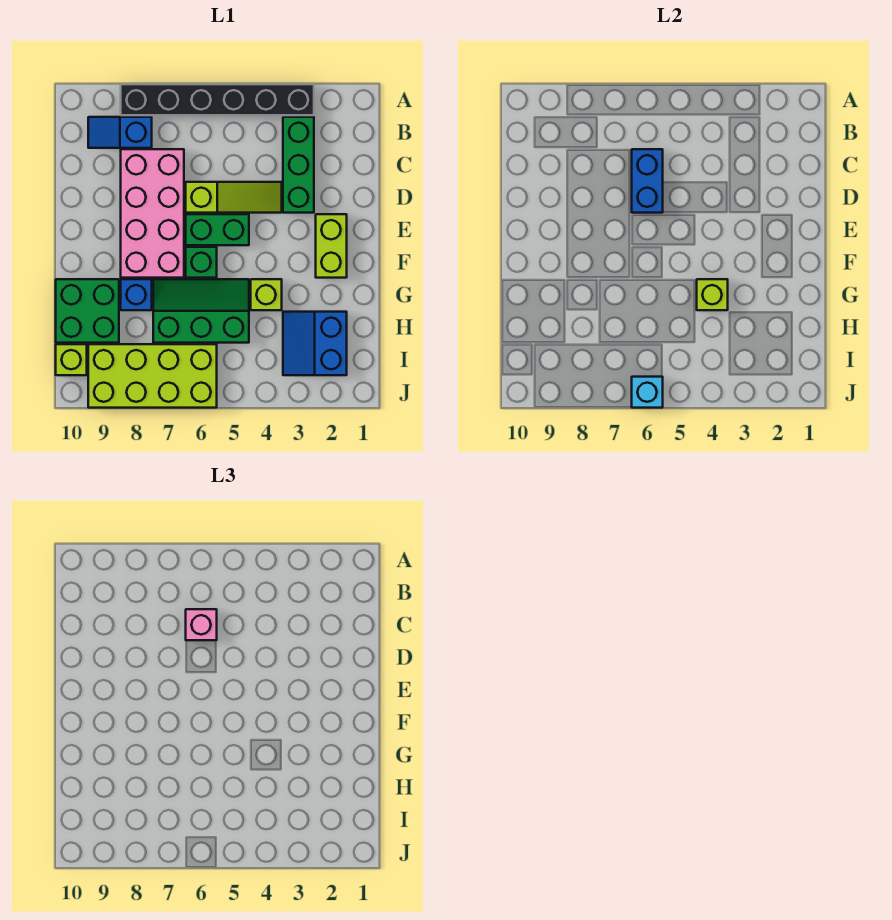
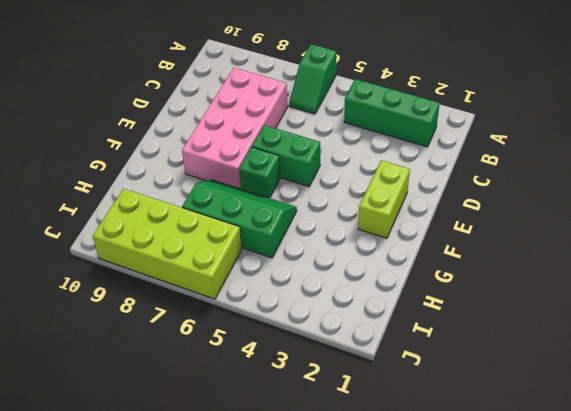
green slope A6:B6 level 1 top A -> black brick A3:A8 level 1
green brick B2:B4 level 1 -> green brick B3:D3 level 1
none -> blue slope B8:B9 level 1 top 8
none -> lime slope D4:D6 level 1 top 6
none -> lime brick G4 level 1

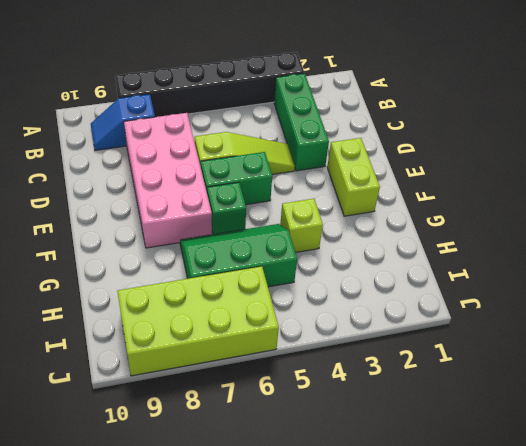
none -> blue brick G8 level 1
none -> green brick G9:H10 level 1
none -> blue slope H2:I3 level 1 top 2

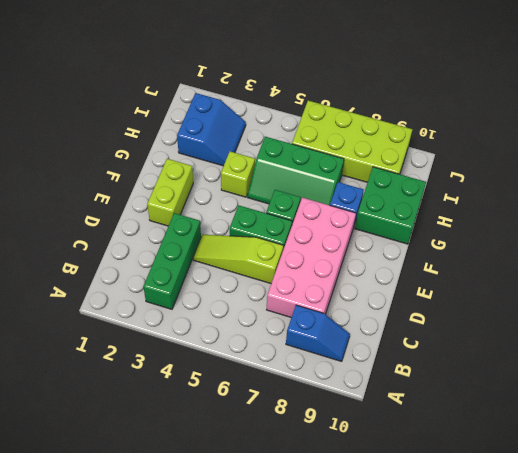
none -> black brick A3:A8 level 1
none -> lime brick I10 level 1
none -> blue brick C6:D6 level 2

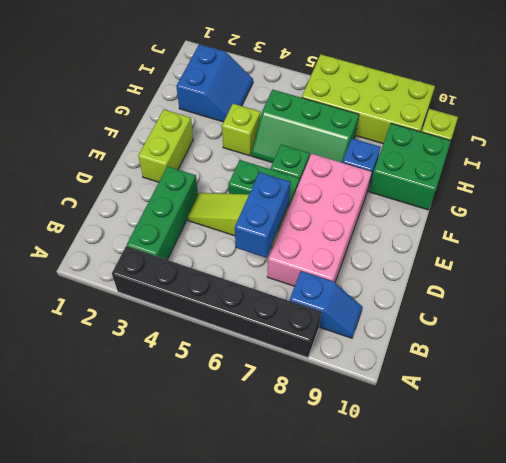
none -> lime brick G4 level 2
none -> cyan brick J6 level 2
none -> pink brick C6 level 3

